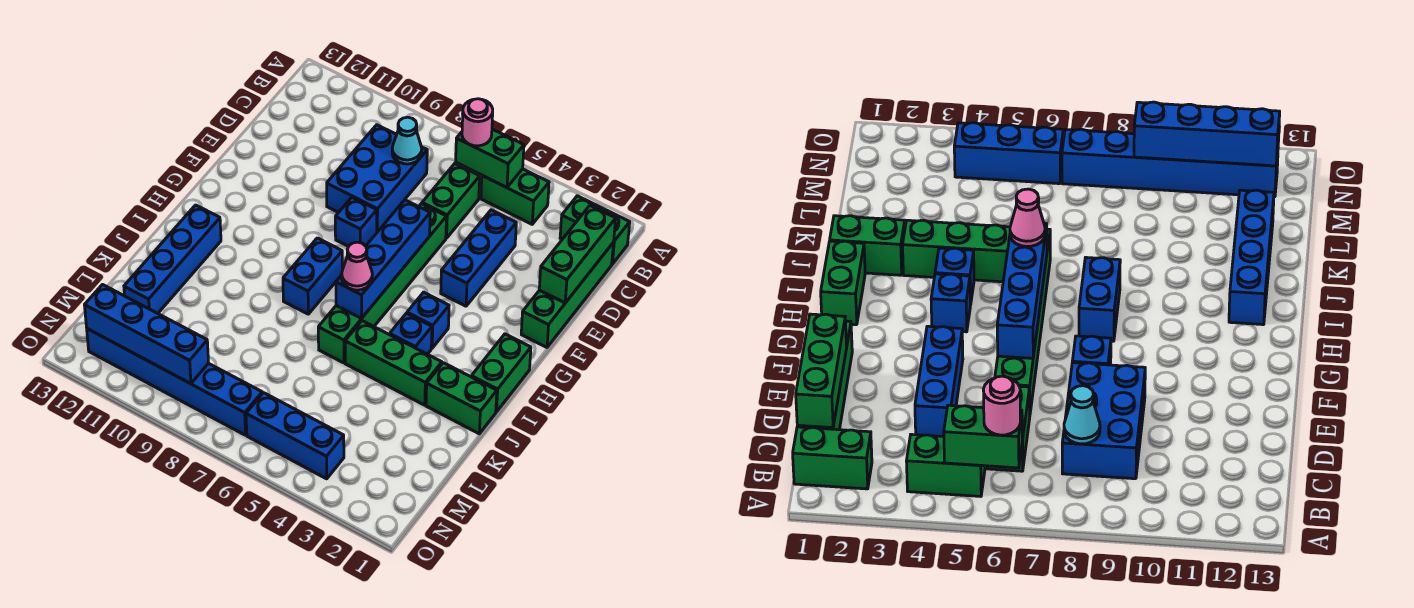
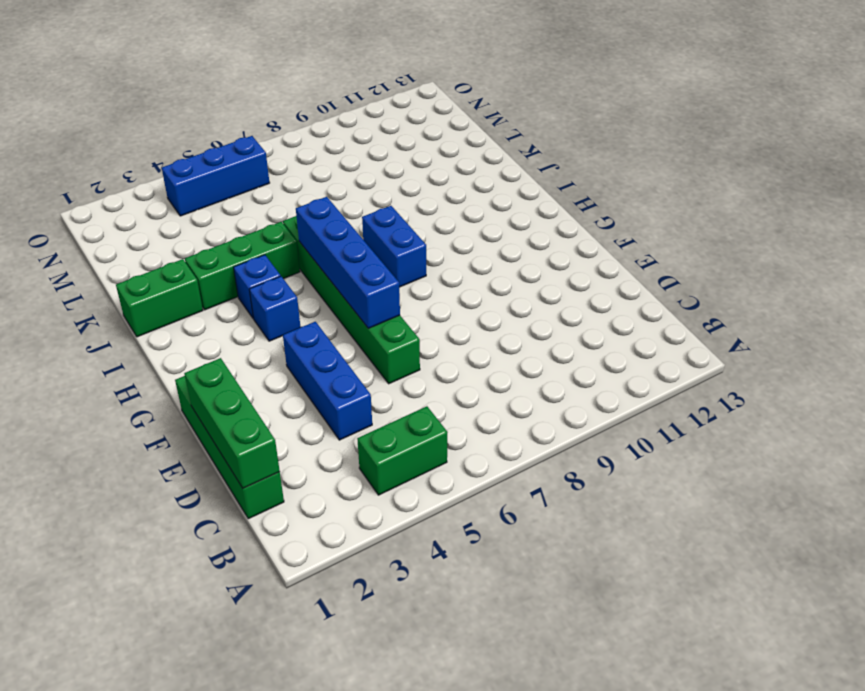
none -> green brick B1:B2 level 1
none -> green brick C6:D6 level 1
none -> blue brick C8:E9 level 1

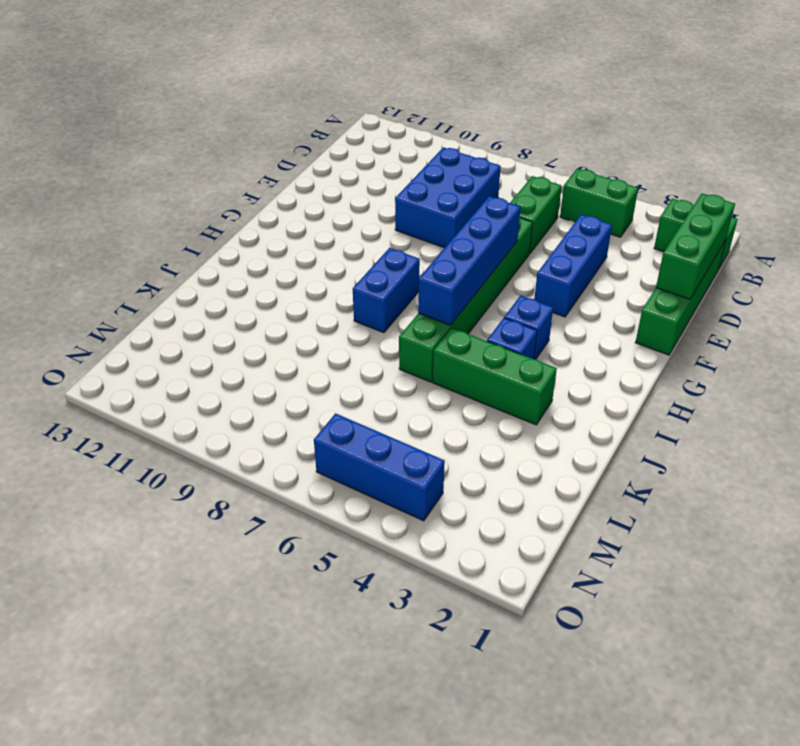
none -> blue brick F8 level 1
none -> green brick H1:I1 level 1
none -> blue brick I12:L12 level 1

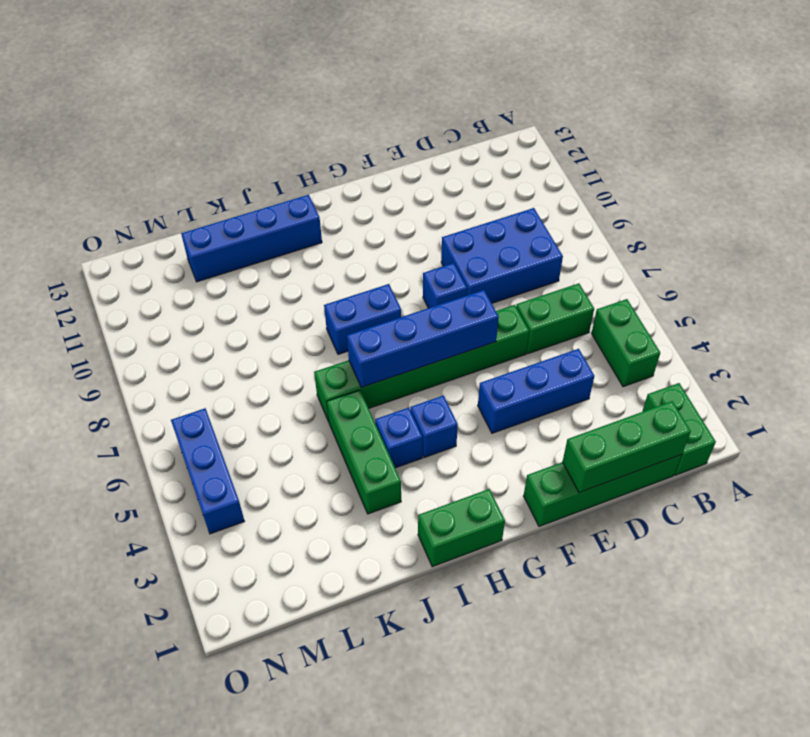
none -> green brick J1:J2 level 1
none -> blue brick N7:N12 level 1
none -> green brick B5:B6 level 2

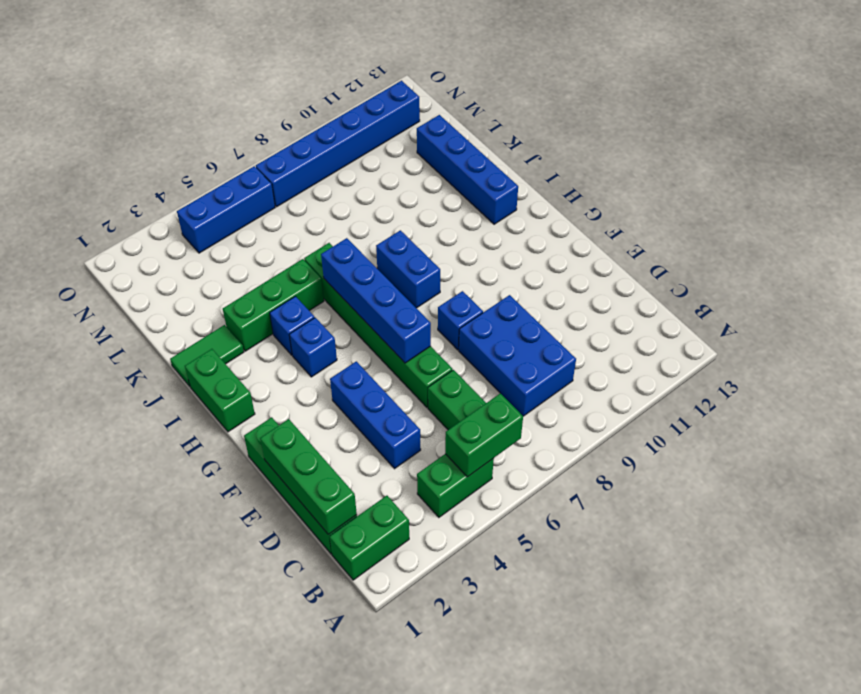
green tile J1:J2 level 1 -> green brick J1:J2 level 1
none -> cyan cone C8 level 2
none -> blue brick N9:N12 level 2
none -> pink round brick B6 level 3

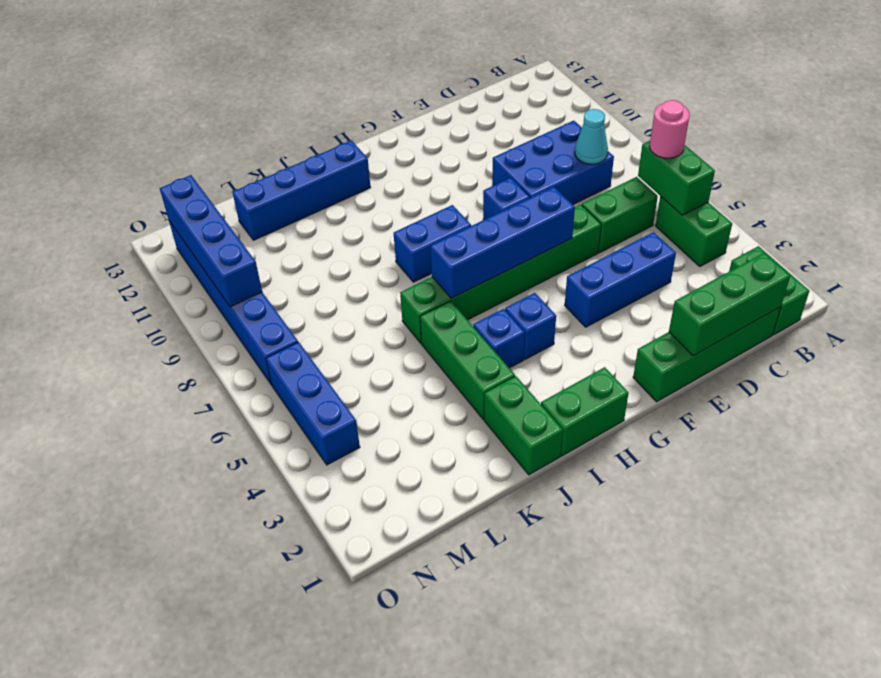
none -> pink cone I6 level 3

